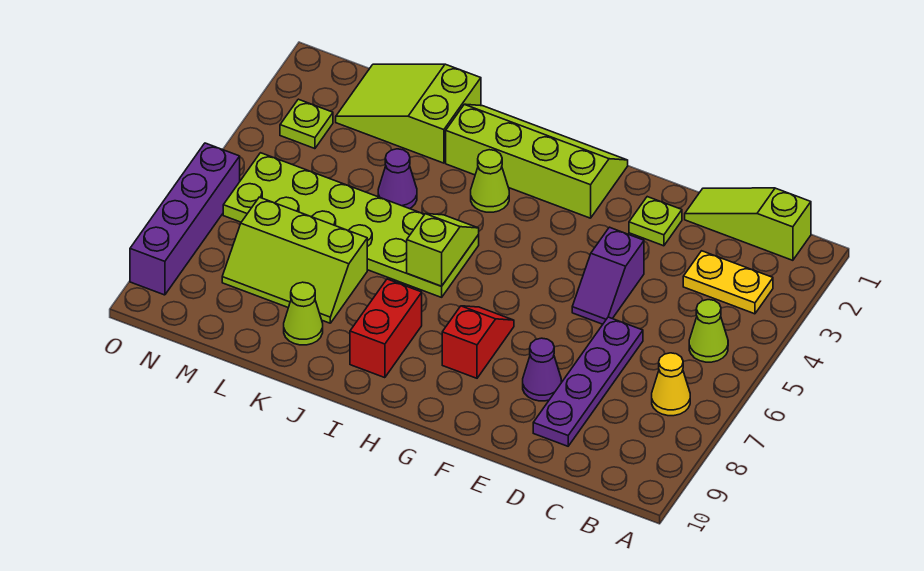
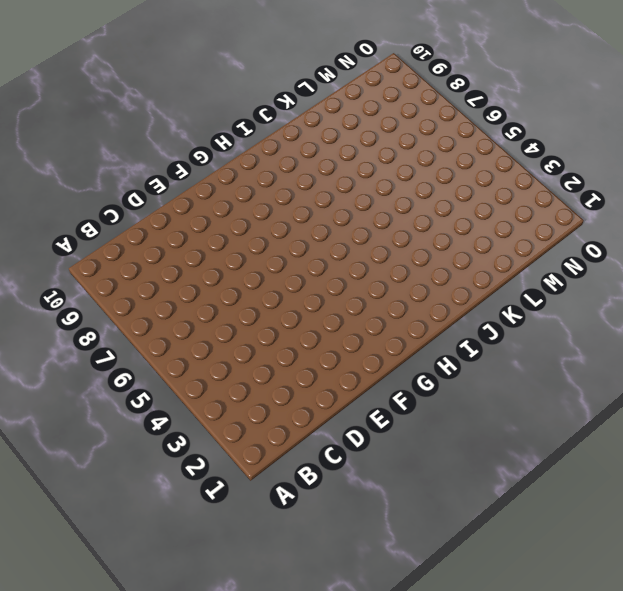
none -> lime slope B1:D1 level 1 top B
none -> yellow plate B3:C3 level 1
none -> lime cone B5 level 1

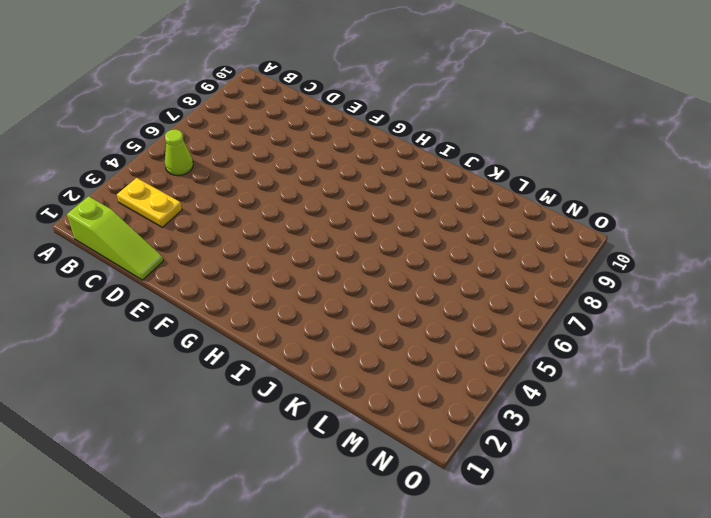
none -> yellow cone B7 level 1
none -> purple plate D6:D9 level 1
none -> lime plate E2 level 1

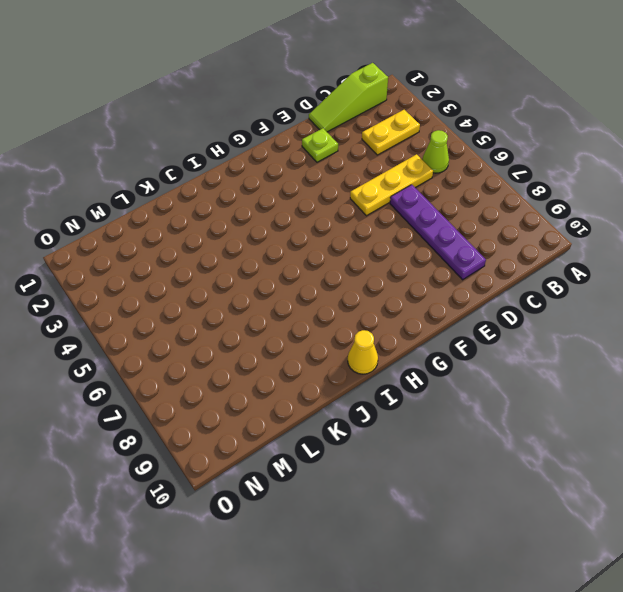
yellow plate C5:E5 level 1 -> purple slope E4:E5 level 1 top 4
yellow cone I10 level 1 -> yellow cone B7 level 1
none -> purple cone E8 level 1
none -> lime slope G1:J2 level 1 top 2
none -> red slope G7:G8 level 1 top 8

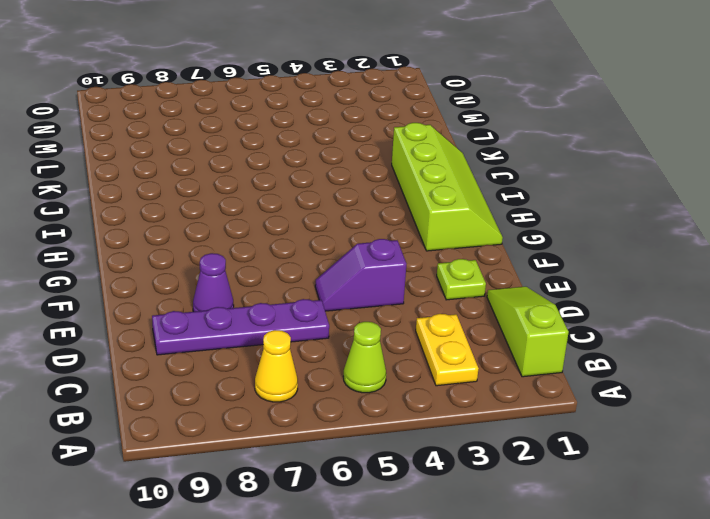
none -> red slope G7:G8 level 1 top 8
none -> lime cone I3 level 1
none -> lime plate I5:N6 level 1

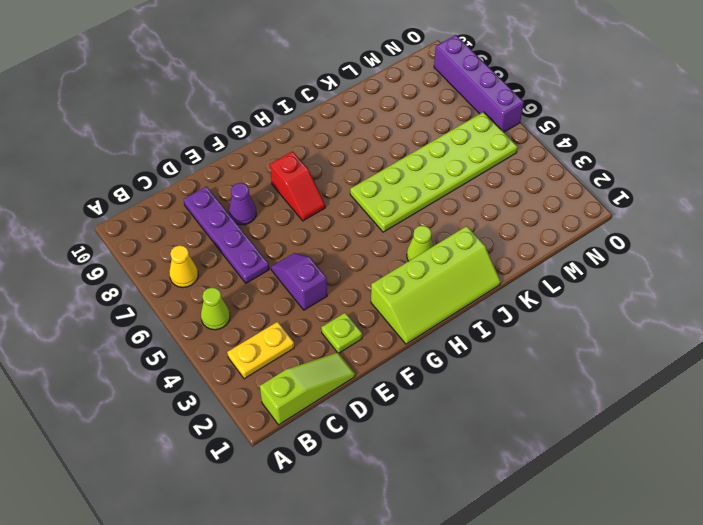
none -> red brick I8:I9 level 1
none -> lime slope K1:M2 level 1 top K
none -> purple cone K4 level 1

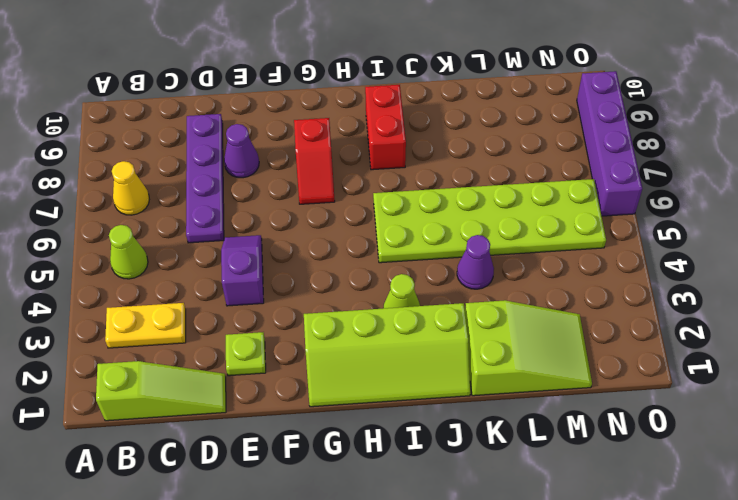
none -> lime slope K7:M8 level 1 top 7
none -> lime cone K9 level 1
none -> lime plate N3 level 1

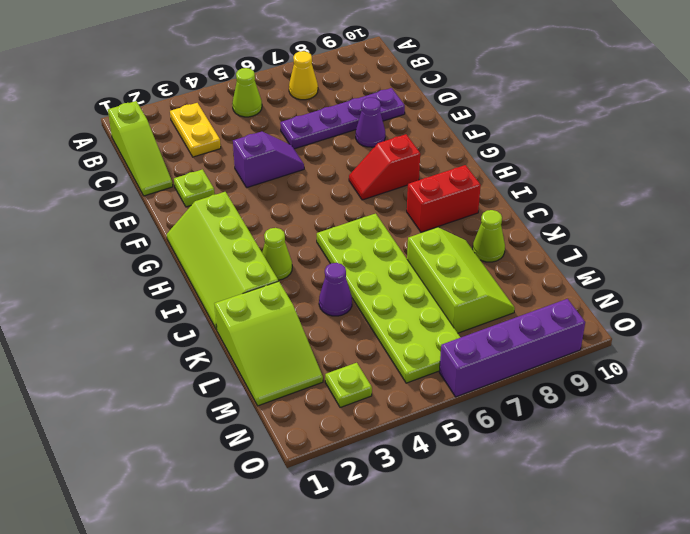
none -> lime slope I5:I6 level 2 top 6

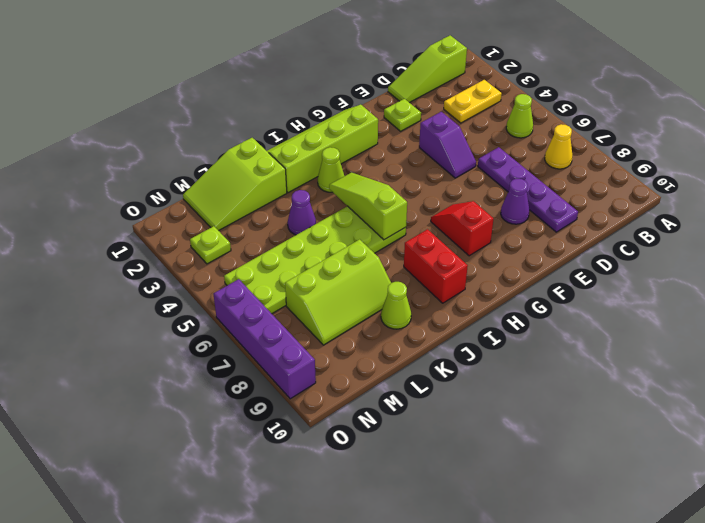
lime slope I4:I6 level 2 top 6 -> lime slope I5:I6 level 2 top 6

